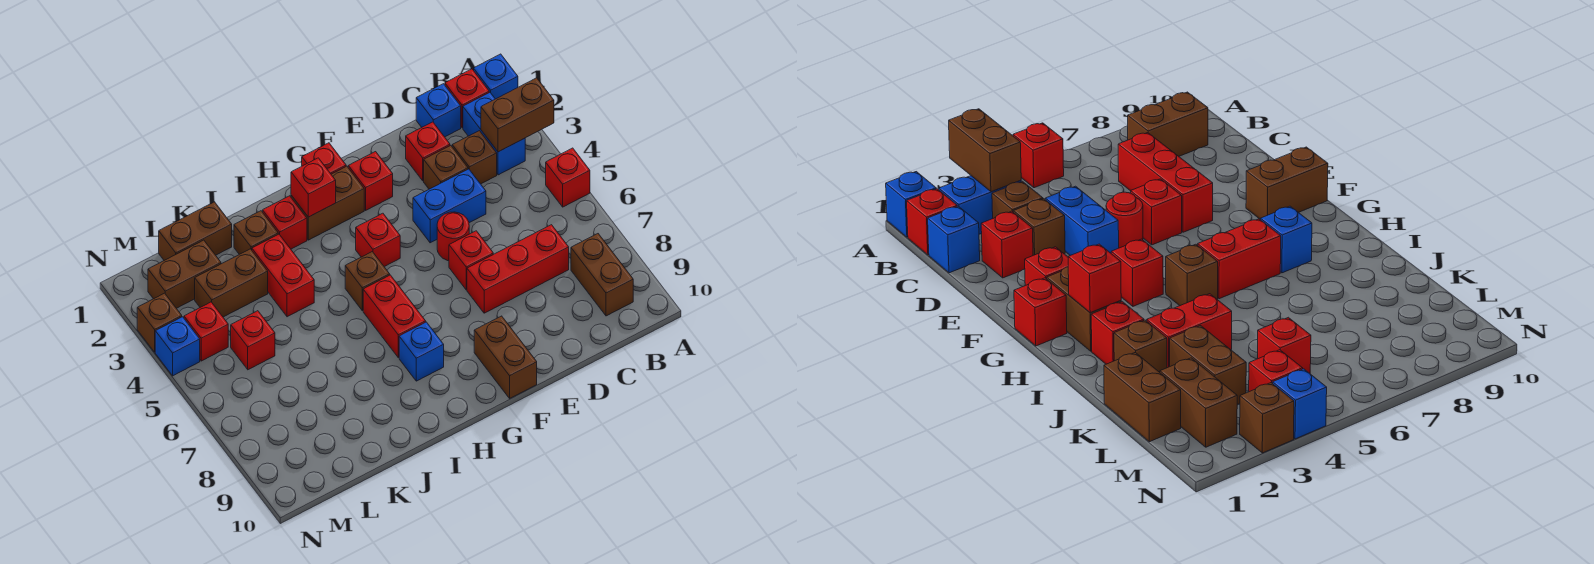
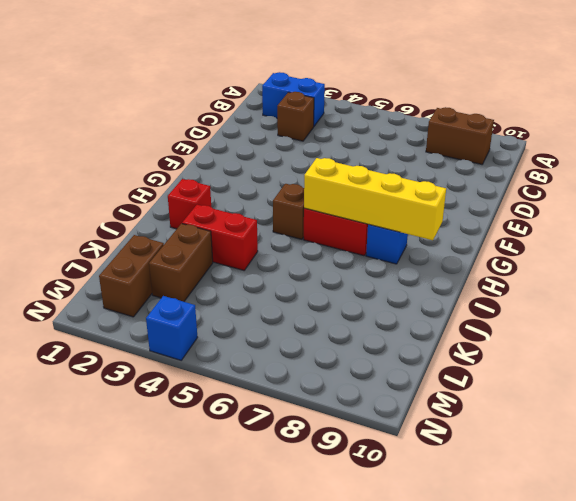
yellow brick H6:H9 level 2 -> none
none -> blue brick A1 level 1
none -> red brick A5 level 1
none -> red brick B1 level 1
none -> blue brick C1 level 1

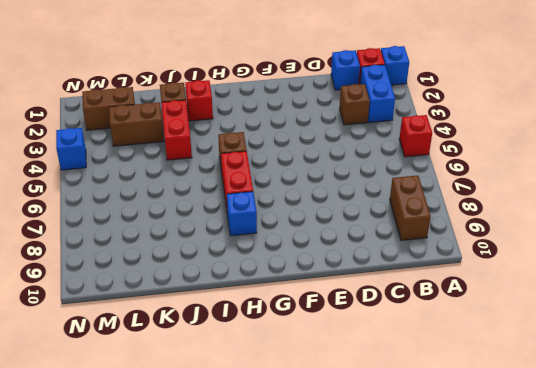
none -> red brick C7:E7 level 1
none -> red brick D2 level 1
none -> brown brick D3 level 1
none -> blue brick D4:E4 level 1

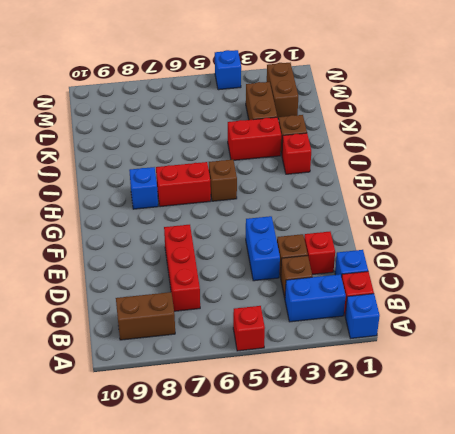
none -> red round brick E5 level 1
none -> red brick E6 level 1
none -> red brick F2 level 1
none -> brown brick F9:F10 level 1

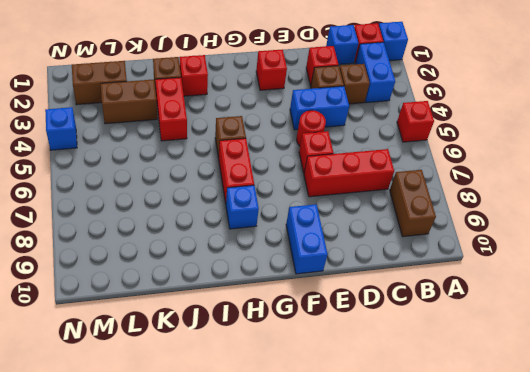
blue brick F9:F10 level 1 -> brown brick F9:F10 level 1
none -> red brick G1 level 1
none -> brown brick G2:H2 level 1
none -> red brick G4 level 1
none -> brown brick K1:L1 level 1

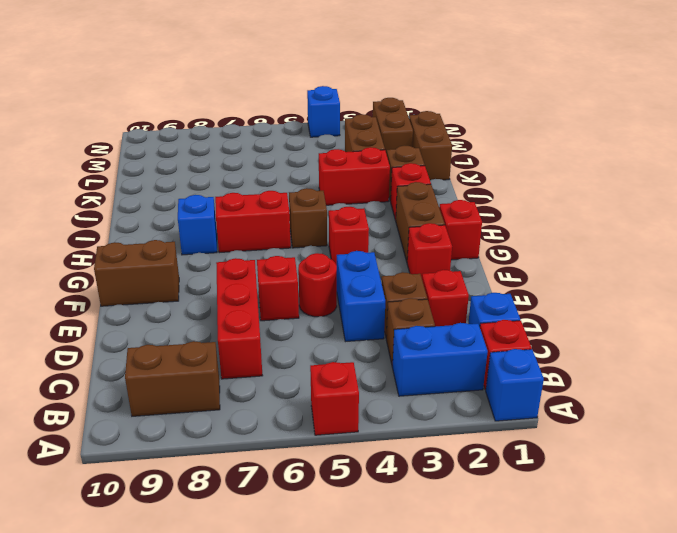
none -> red brick L5 level 1
none -> red brick M4 level 1
none -> brown brick N3 level 1
none -> brown brick A3:B3 level 2

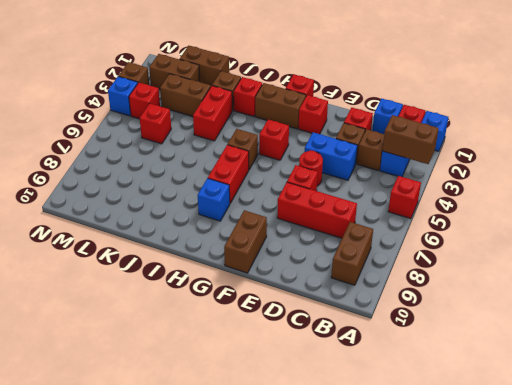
none -> red brick H2 level 2

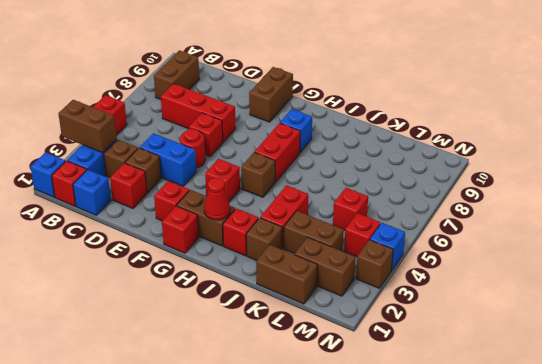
red cone H2 level 2 -> red brick H2 level 2

